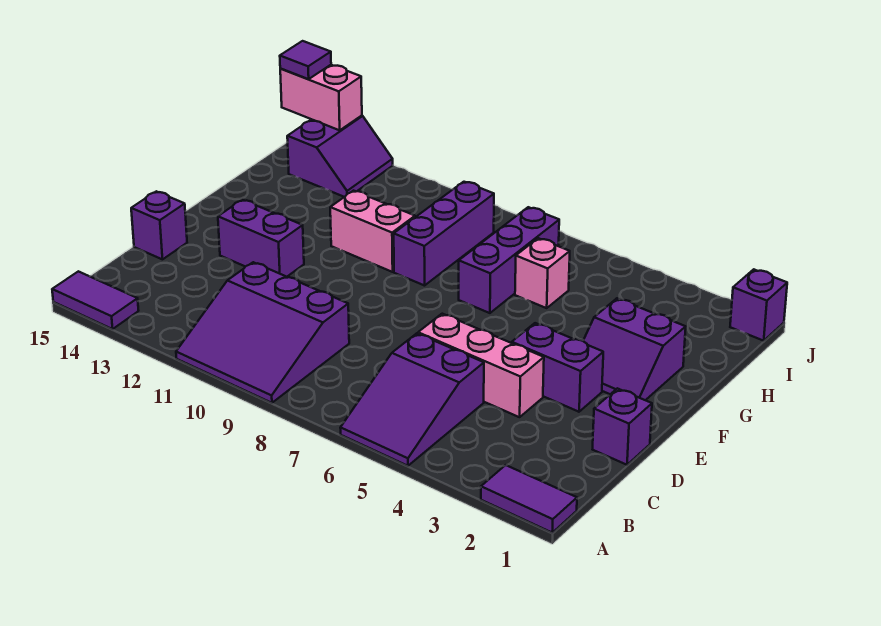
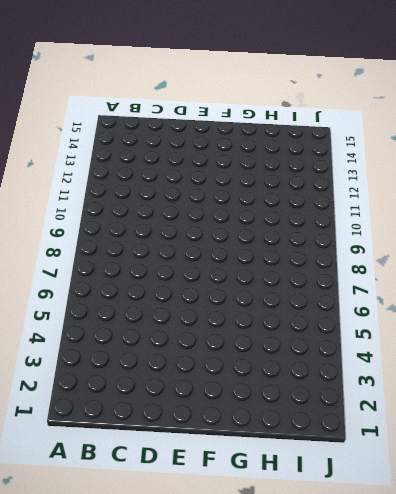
none -> purple tile A1:A2 level 1
none -> purple slope A5:C6 level 1 top C
none -> purple slope A9:C11 level 1 top C

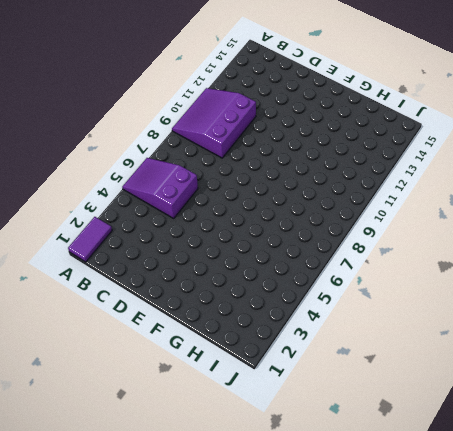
none -> purple tile A14:A15 level 1
none -> purple brick D1 level 1
none -> pink brick D4:D6 level 1

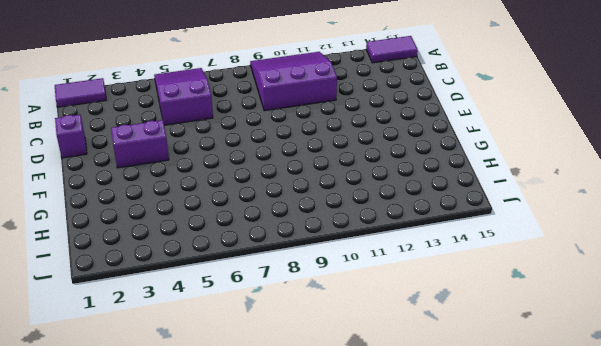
none -> pink brick D4:D6 level 1
none -> purple brick D15 level 1
none -> purple brick E12:E13 level 1

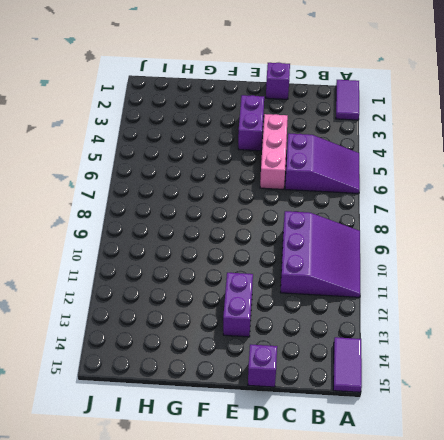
none -> purple slope F2:G3 level 1 top G
none -> purple brick G7:I7 level 1
none -> purple brick G9:I9 level 1

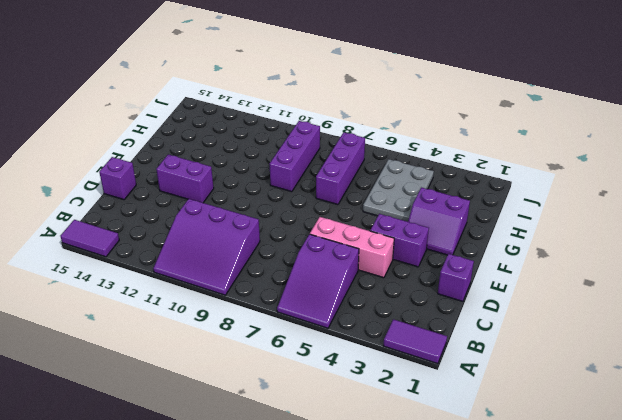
grey plate G4:I5 level 1 -> none
none -> pink brick G10:G11 level 1
none -> pink brick H6 level 1
none -> purple slope I13:J14 level 1 top 14

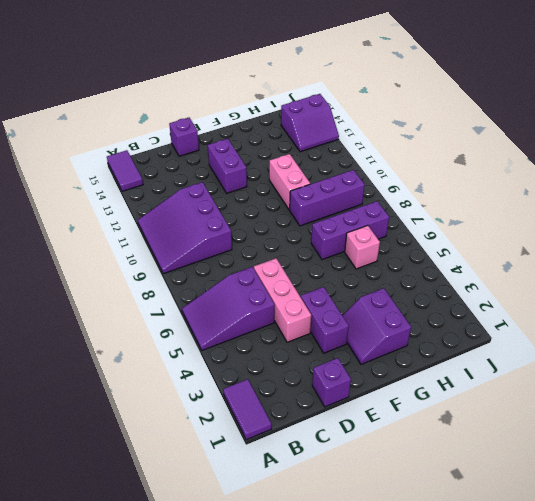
none -> purple brick J1 level 1
none -> pink brick J14:J15 level 2
none -> purple tile J15 level 3

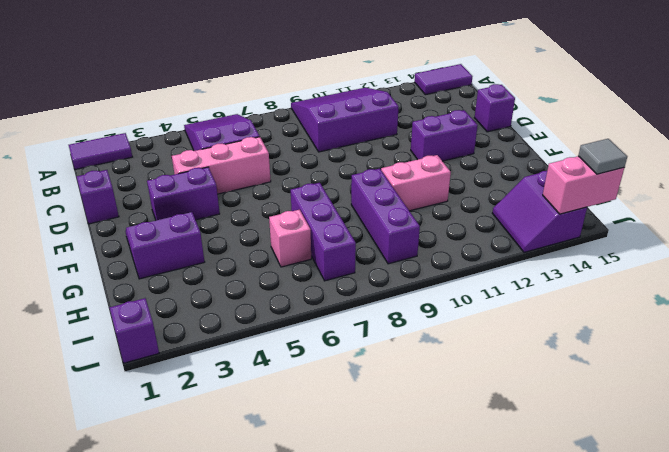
grey tile J15 level 3 -> purple tile J15 level 3

